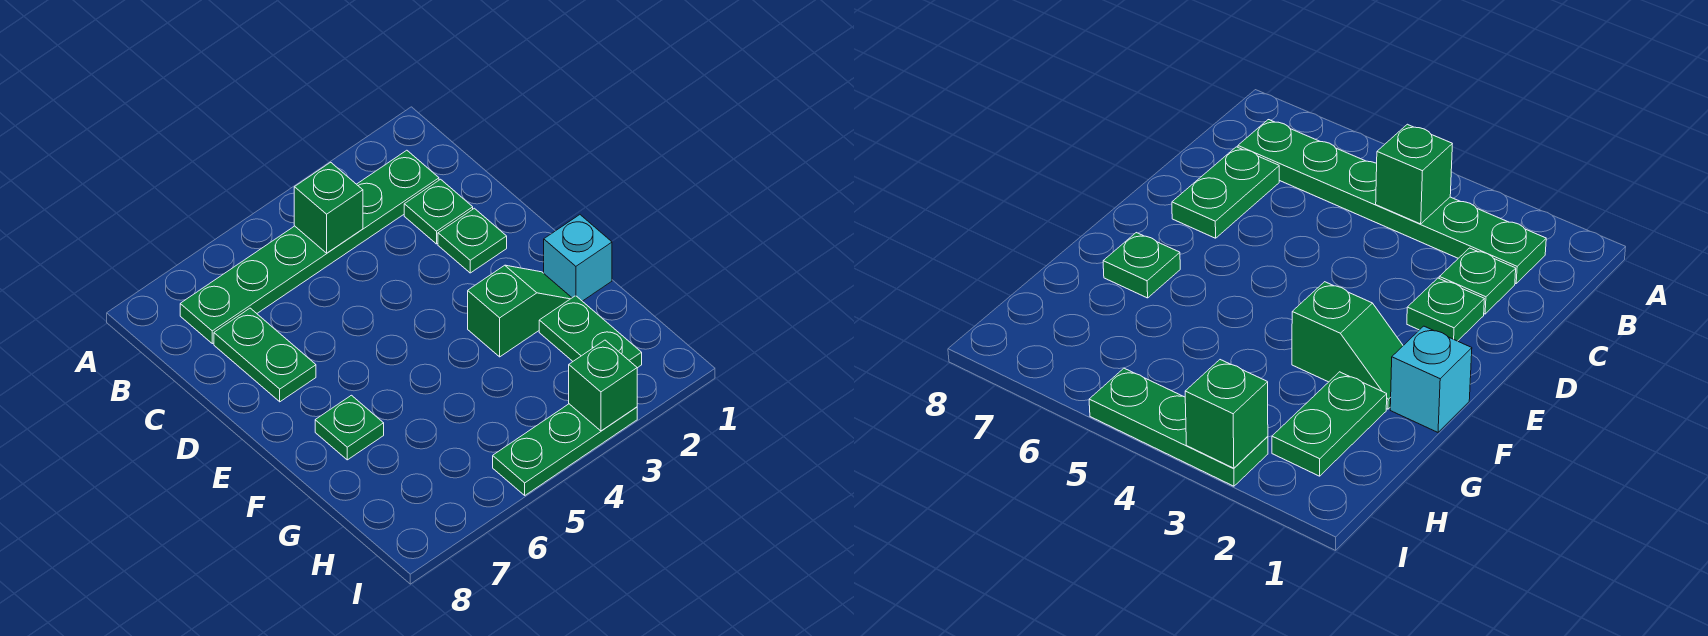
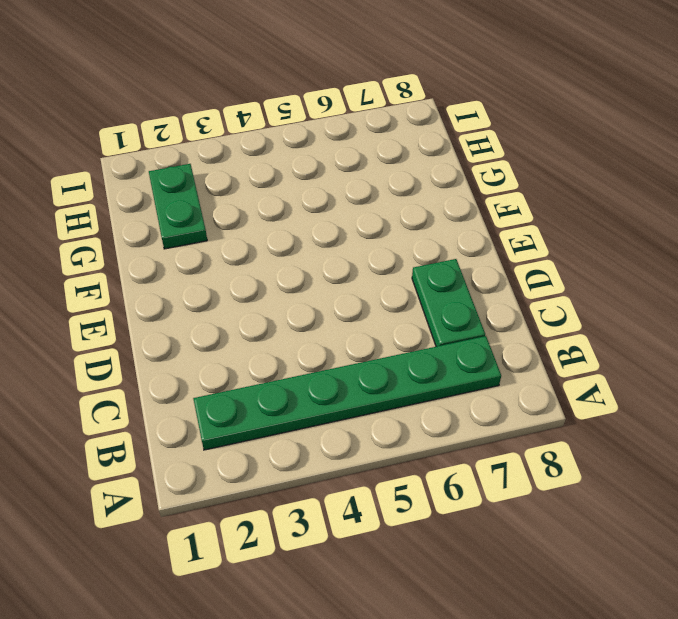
none -> green plate C2 level 1
none -> green plate D2 level 1

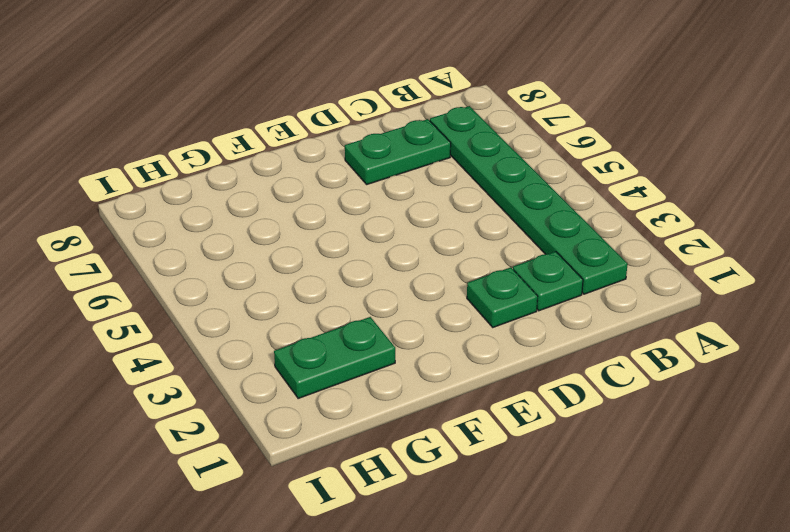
none -> cyan brick F1 level 1
none -> green slope F2:F3 level 1 top 3

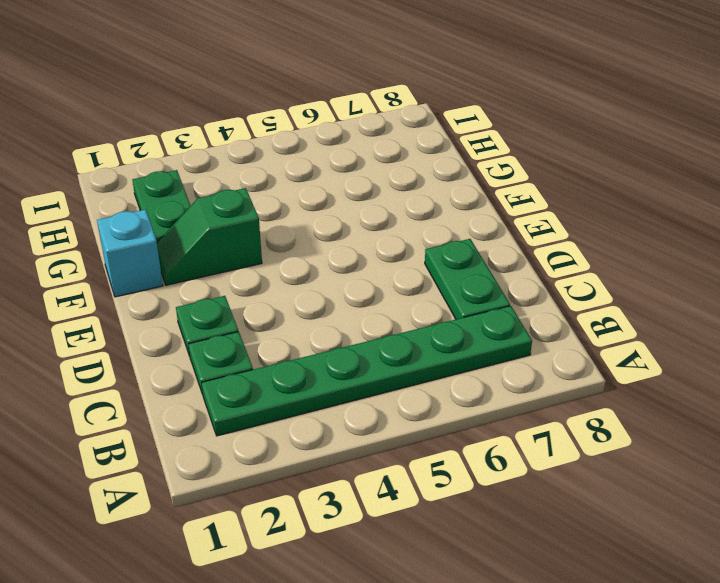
none -> green plate F7 level 1
none -> green plate I3:I5 level 1

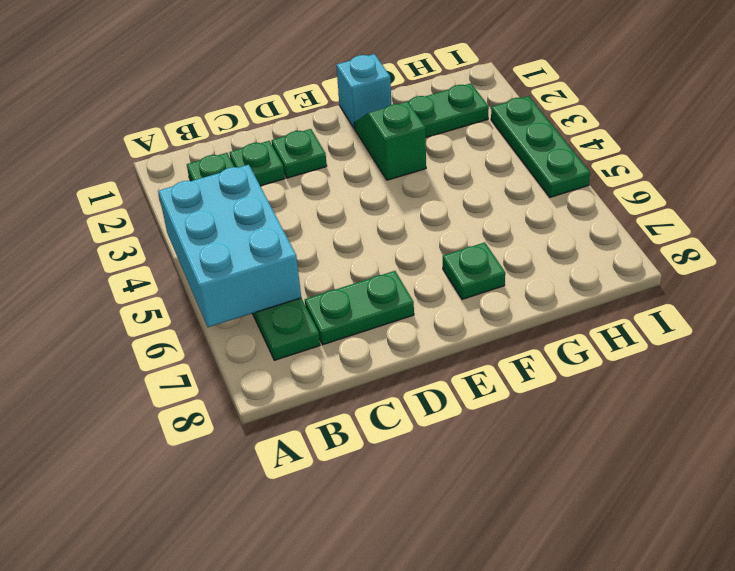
cyan brick A4:B6 level 2 -> green brick B4 level 2
none -> green brick I3 level 2

